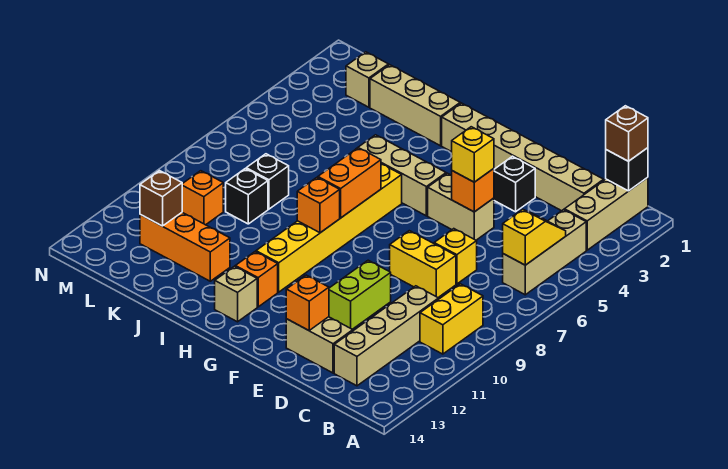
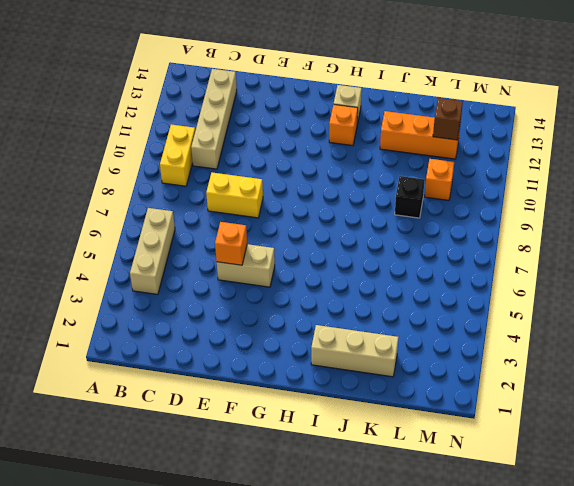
none -> tan brick B1:B3 level 1
none -> tan brick C2:H2 level 1
none -> yellow brick D7 level 1
none -> tan brick D13:E13 level 1

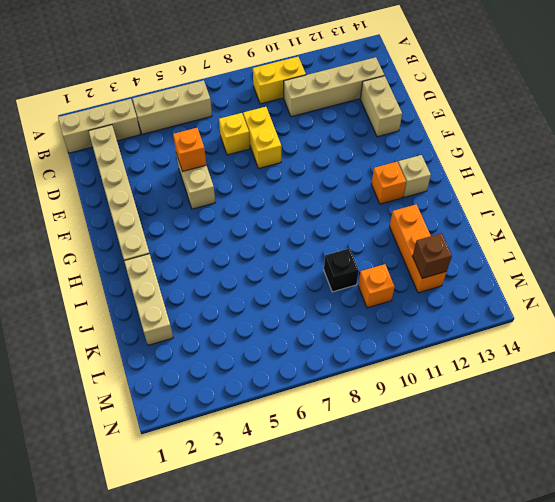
none -> black brick E3 level 1
none -> lime brick E10:E11 level 1
none -> tan brick G5:I5 level 1
none -> yellow brick H6:H11 level 1

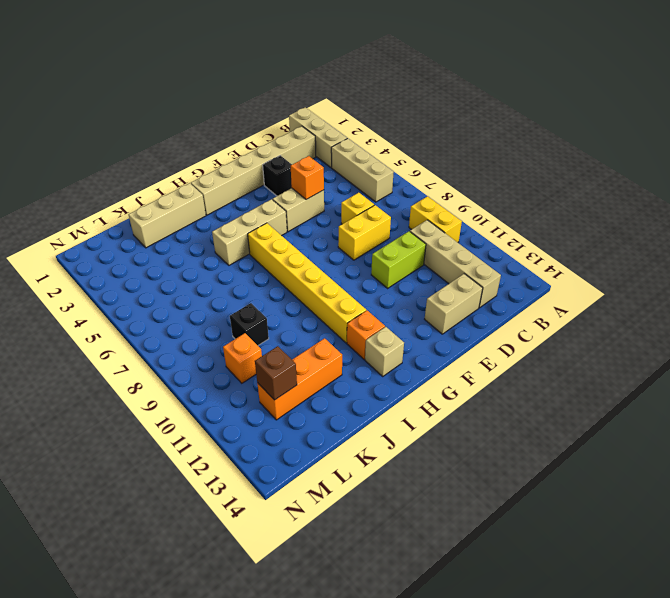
lime brick D10:E10 level 1 -> lime brick E10:E11 level 1
none -> black brick K8 level 1
none -> tan brick L2 level 1
none -> black brick B1 level 2
none -> yellow slope B5:B6 level 2 top 6

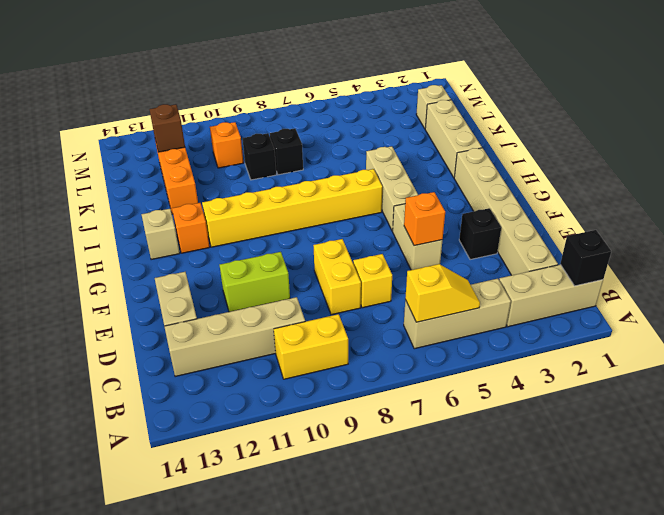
none -> orange brick E13 level 2
none -> orange brick H7:H8 level 2
none -> orange brick H9 level 2
none -> brown brick B1 level 3

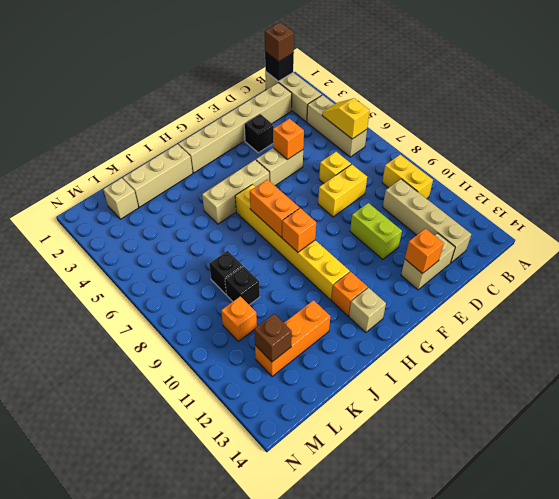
none -> yellow brick E5 level 3

